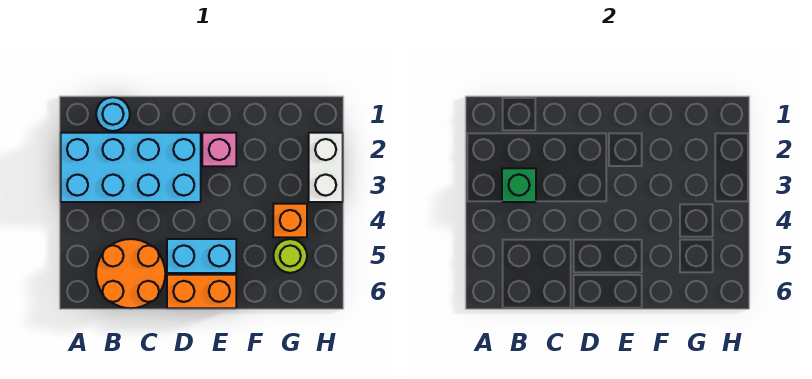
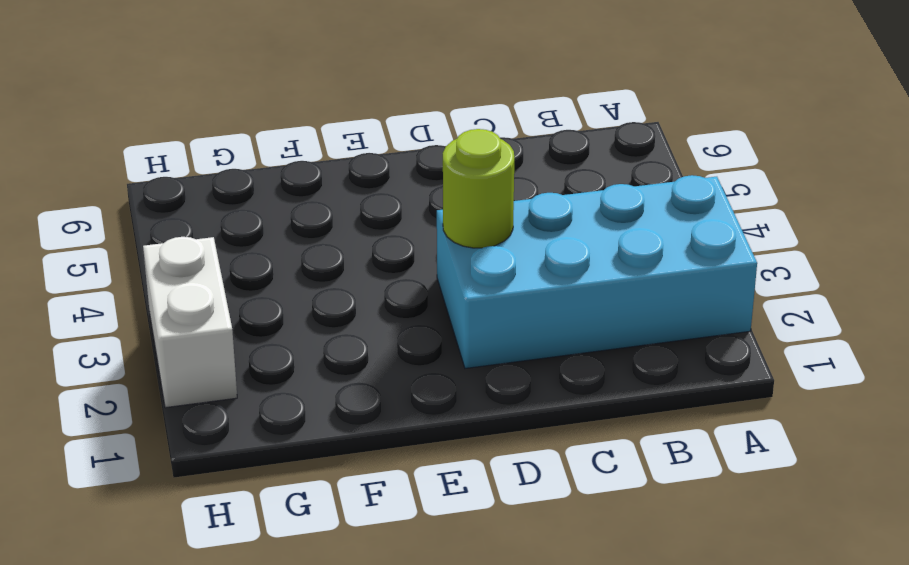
lime round brick D3 level 2 -> lime round brick G5 level 1
none -> cyan round brick B1 level 1
none -> orange round brick B5:C6 level 1

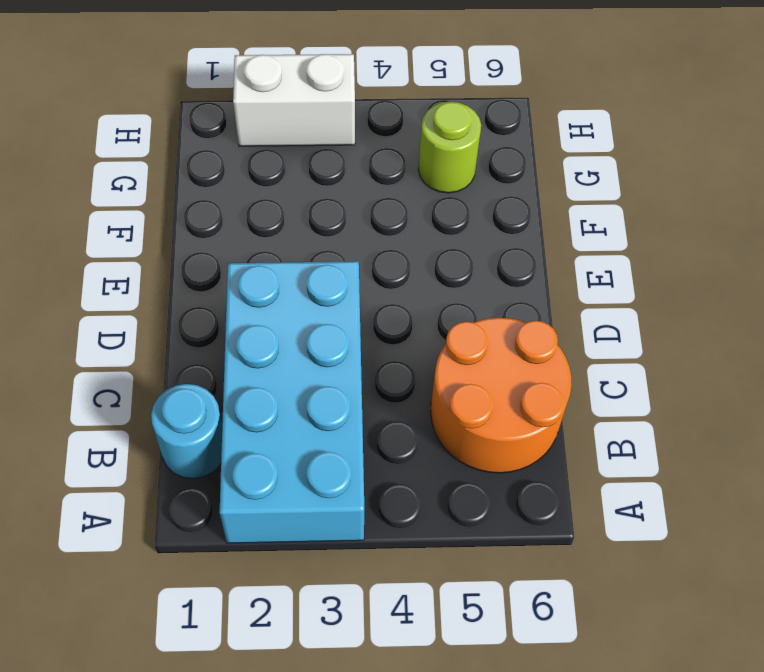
none -> cyan brick D5:E5 level 1
none -> orange brick D6:E6 level 1

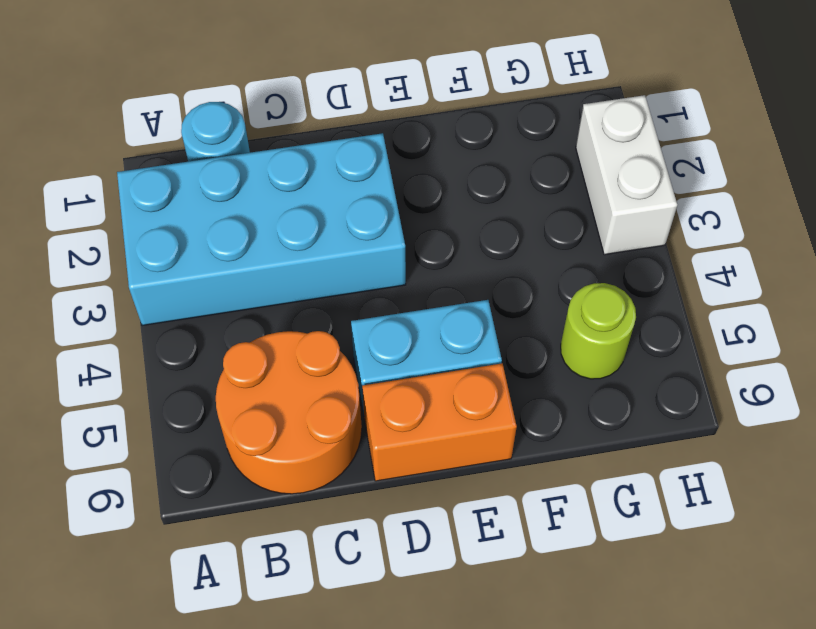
none -> pink brick E2 level 1
none -> orange brick G4 level 1

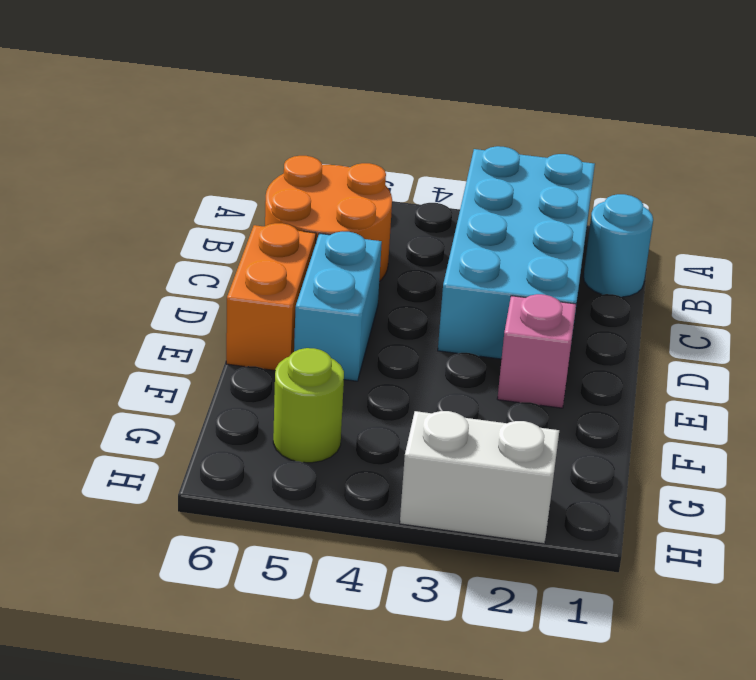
none -> orange brick G4 level 1
none -> green brick B3 level 2

